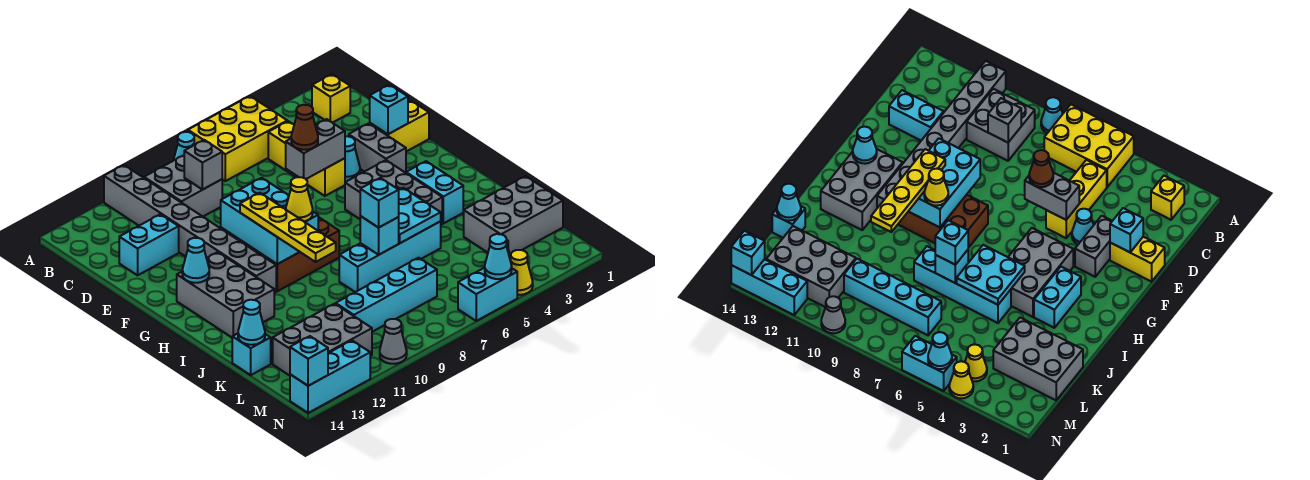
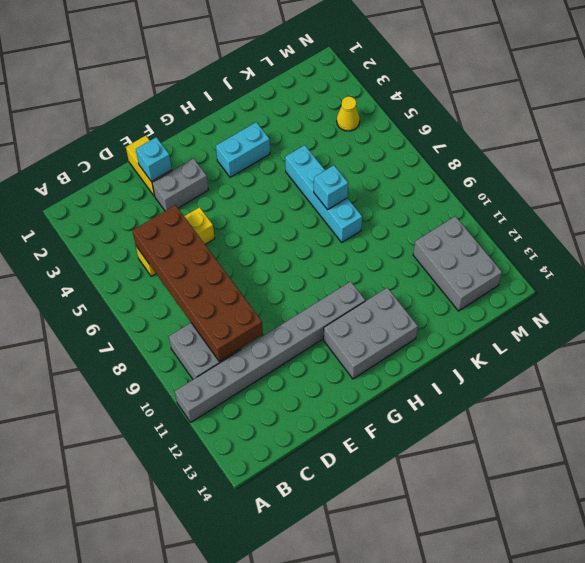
brown brick C5:D10 level 2 -> grey brick C9 level 2
none -> yellow brick A5:B7 level 1
none -> cyan cone A8 level 1
none -> yellow brick B2 level 1
none -> cyan brick D12:D13 level 1

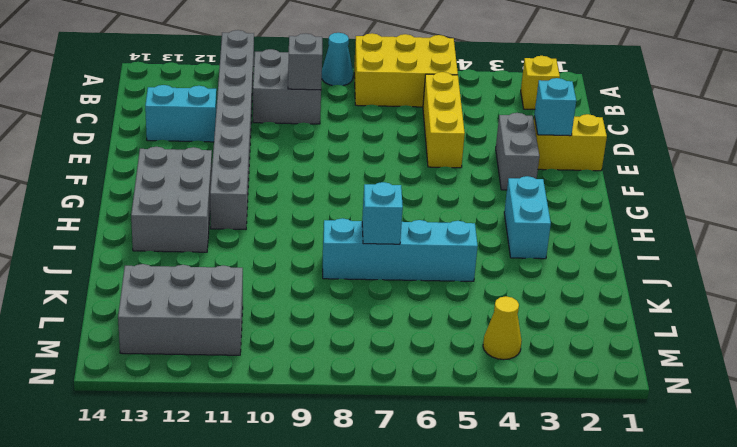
none -> cyan cone E4 level 1
none -> grey brick G4:I5 level 1
none -> brown brick G8:H10 level 1
none -> grey brick K1:L3 level 1

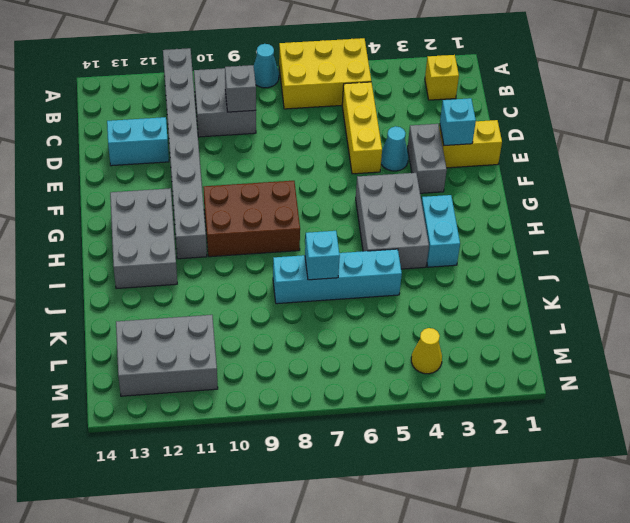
none -> grey brick K1:L3 level 1
none -> cyan brick K14 level 1
none -> cyan brick L7:L10 level 1
none -> yellow cone N4 level 1

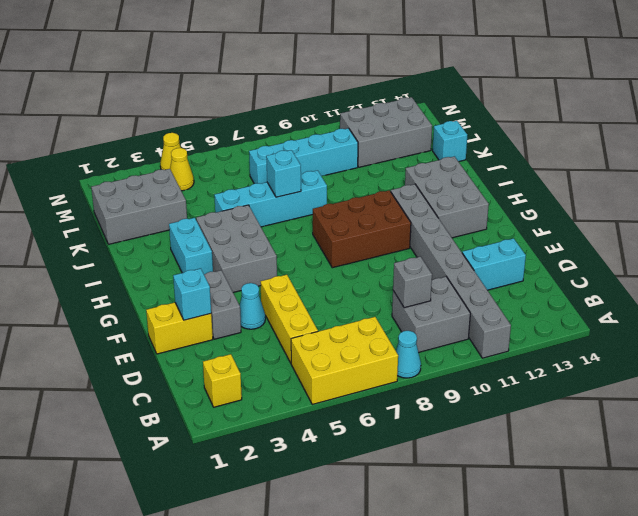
none -> cyan brick N5:N6 level 1
none -> grey cone N10 level 1
none -> cyan brick N12:N14 level 1
none -> grey brick E5:E6 level 2

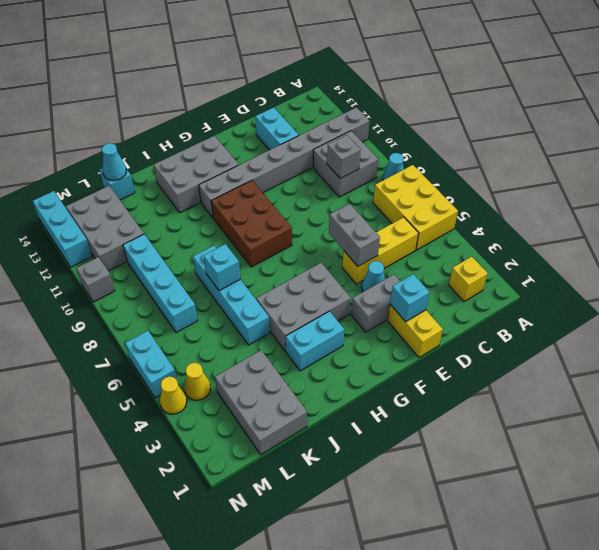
grey brick N10 level 1 -> grey cone N10 level 1
none -> cyan brick F9:H10 level 2
none -> cyan cone G13 level 2
none -> cyan plate I5:J6 level 2
none -> cyan cone N5 level 2

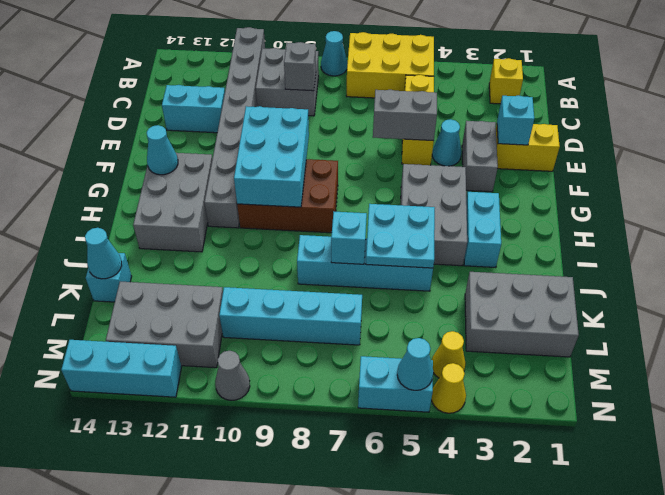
none -> cyan brick N14 level 2
none -> brown cone E6 level 3
none -> yellow plate G10:J10 level 3
none -> yellow cone H9 level 3

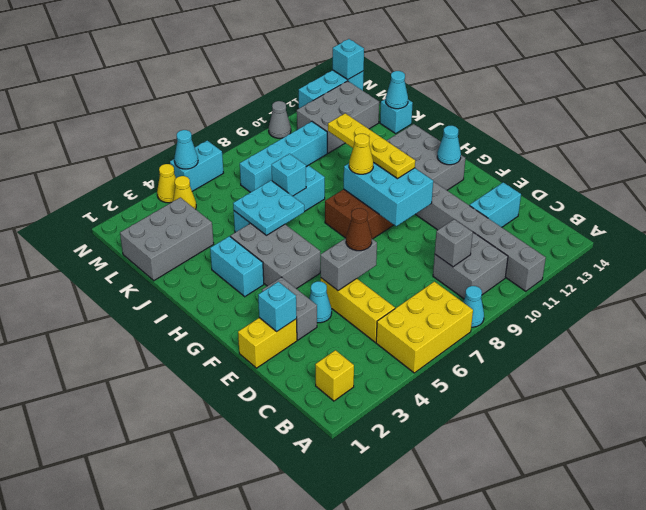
none -> cyan brick J7 level 3

